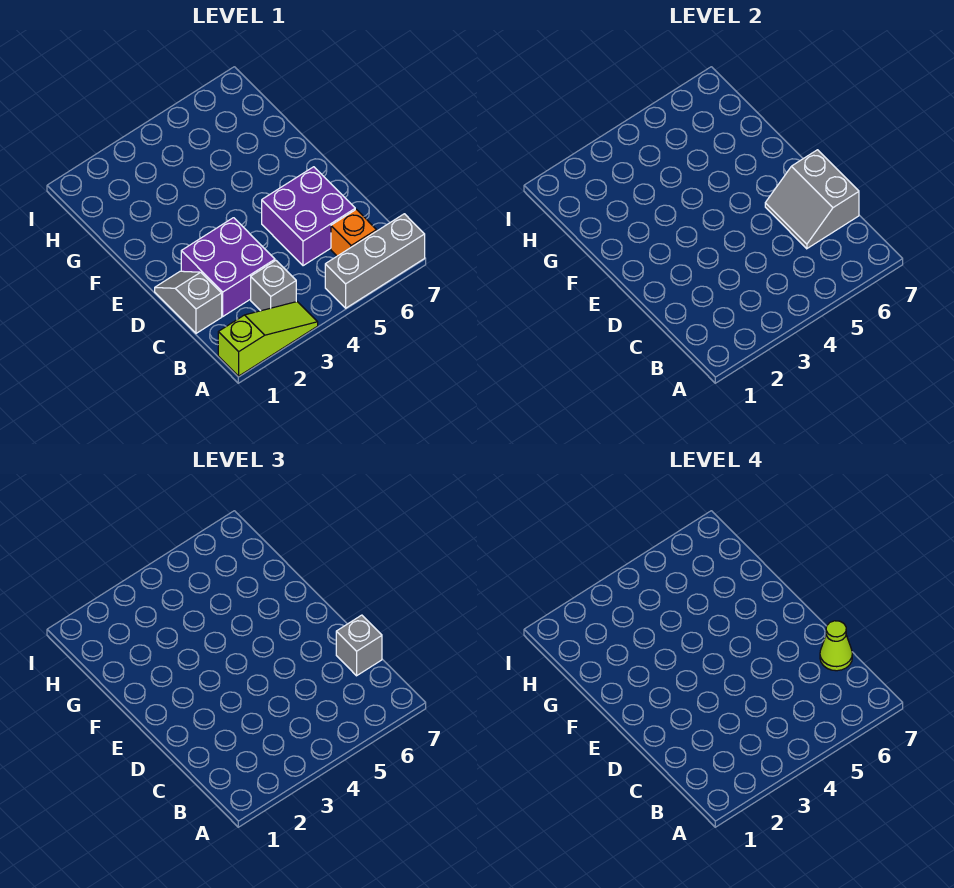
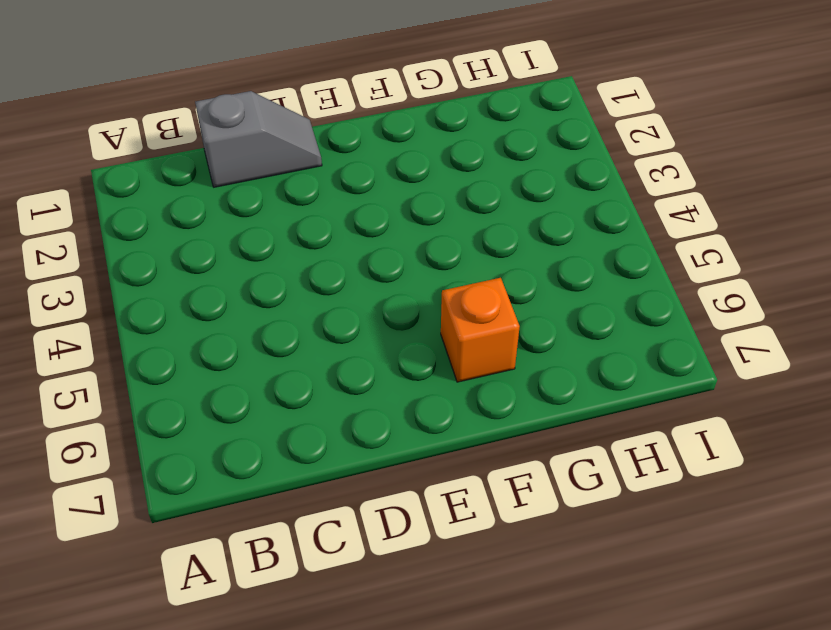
orange brick F6 level 1 -> orange brick B6 level 1
none -> lime slope A1:A3 level 1 top 1
none -> grey brick A5:A7 level 1

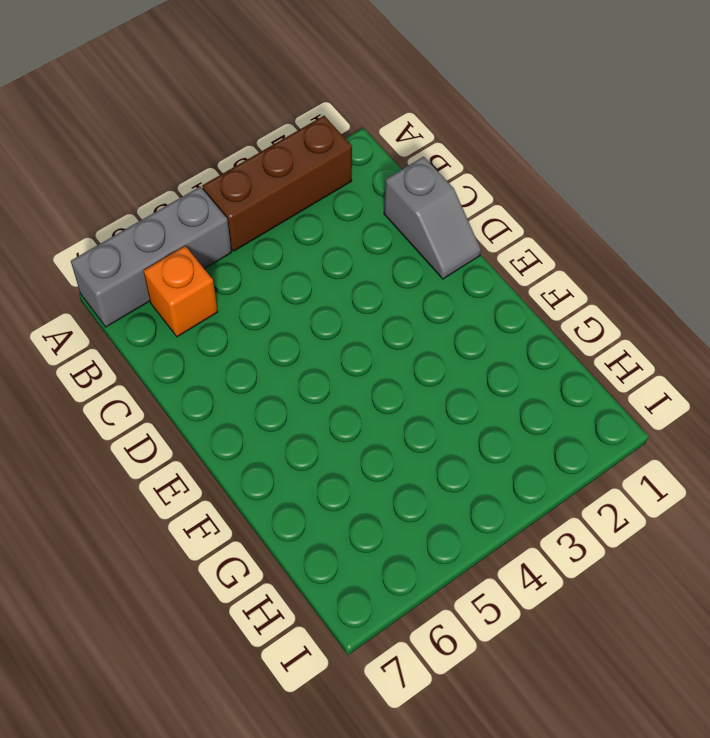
brown brick A2:A4 level 1 -> lime slope A1:A3 level 1 top 1
none -> grey brick B3 level 1
none -> purple brick C2:D3 level 1

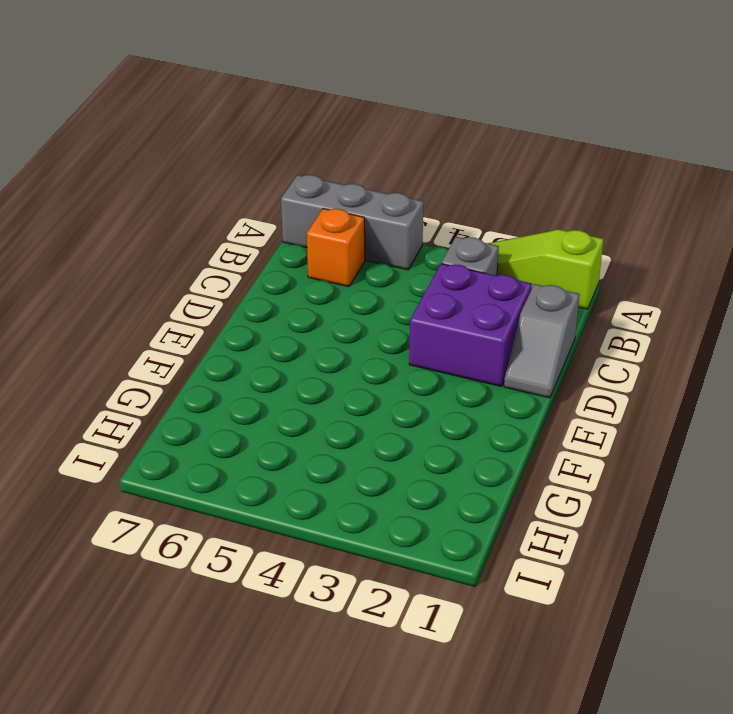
none -> purple brick C5:D6 level 1
none -> grey slope C6:D7 level 2 top 7

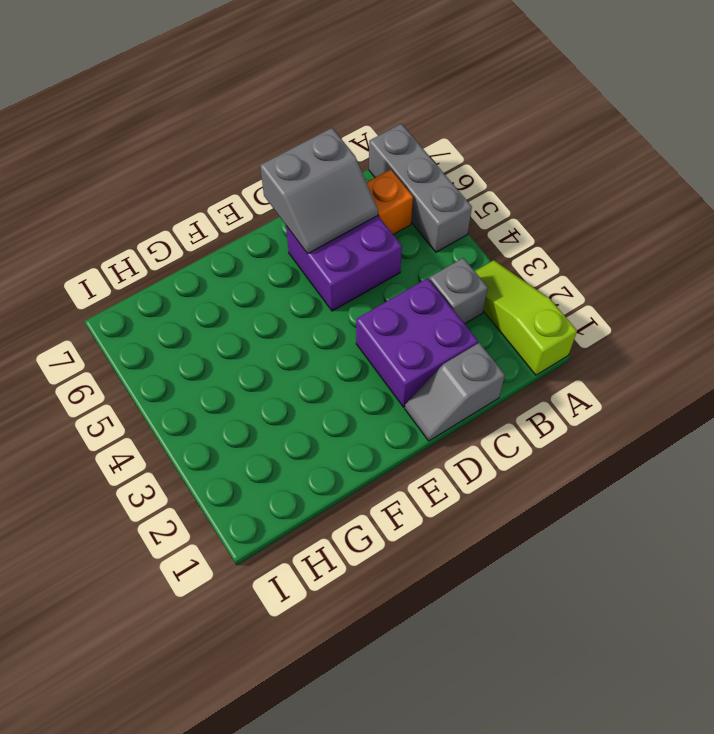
none -> grey brick C7 level 3
none -> lime cone C7 level 4

